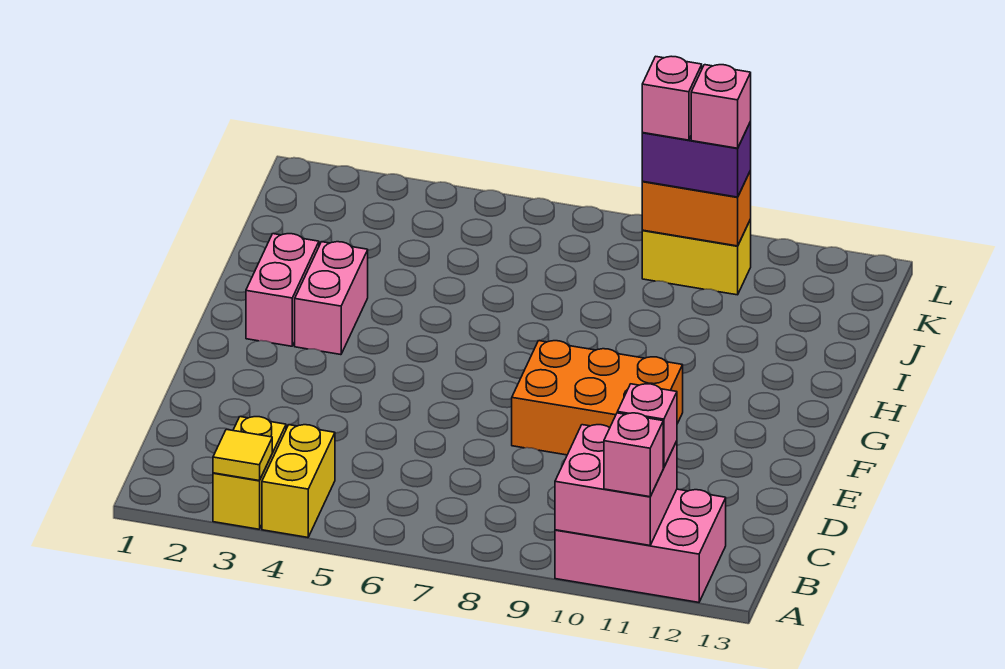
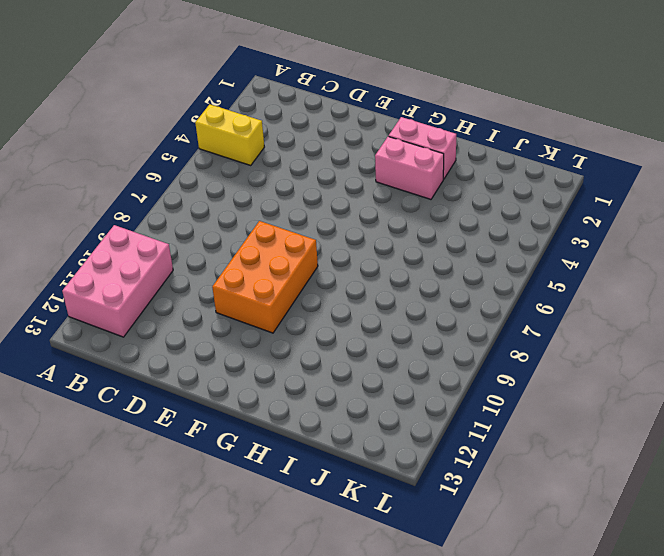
none -> yellow brick A3:B3 level 1
none -> yellow brick K9:K10 level 1
none -> yellow tile A3 level 2

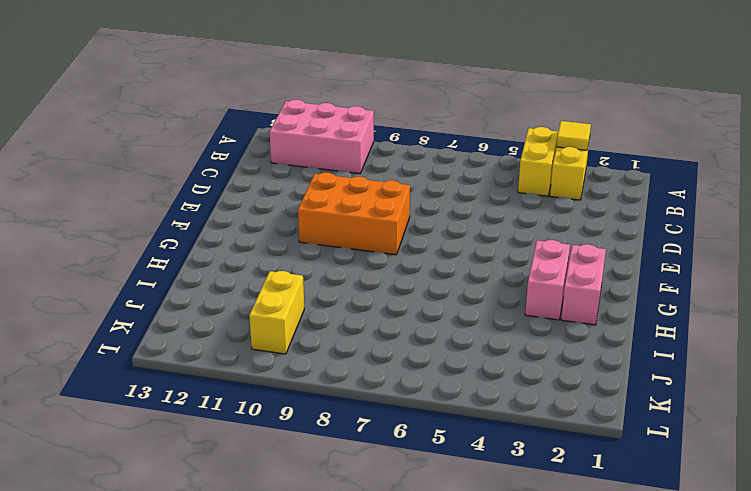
yellow brick J10:K10 level 1 -> yellow brick K9:K10 level 1
none -> pink brick A10:B11 level 2
none -> orange brick K9:K10 level 2
none -> pink brick A11 level 3

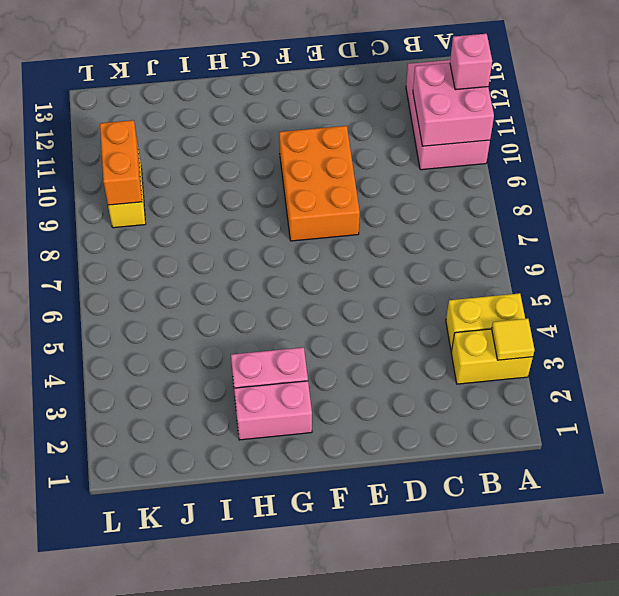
none -> pink brick B11 level 3
none -> purple brick K9:K10 level 3
none -> pink brick K9 level 4

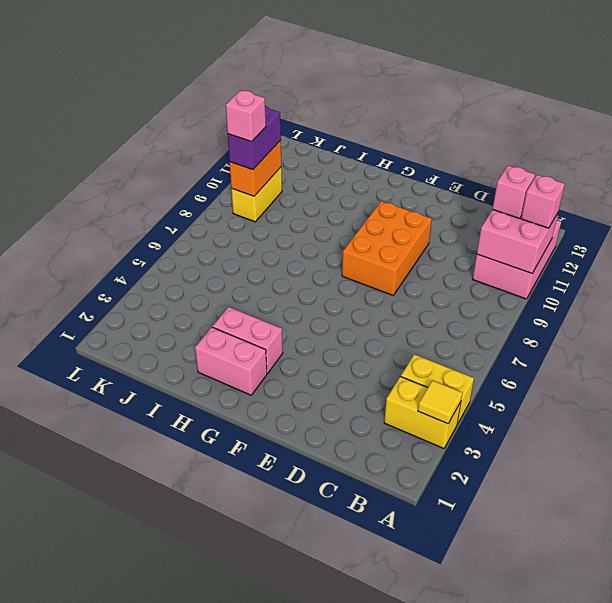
none -> pink brick K10 level 4

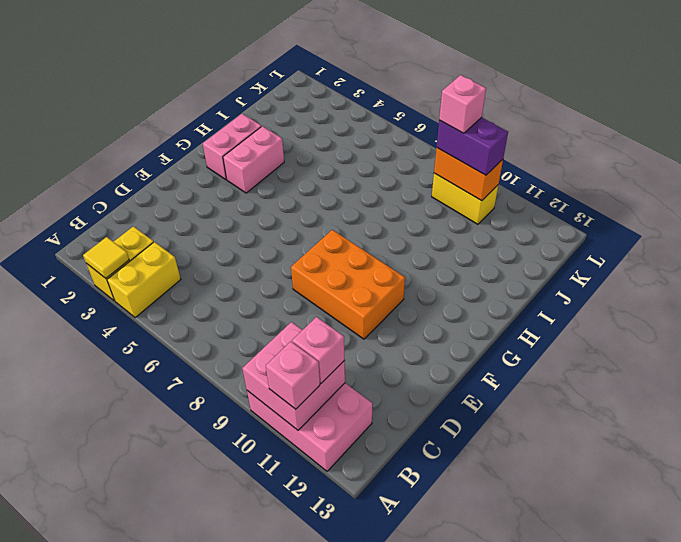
none -> pink brick K10 level 4

